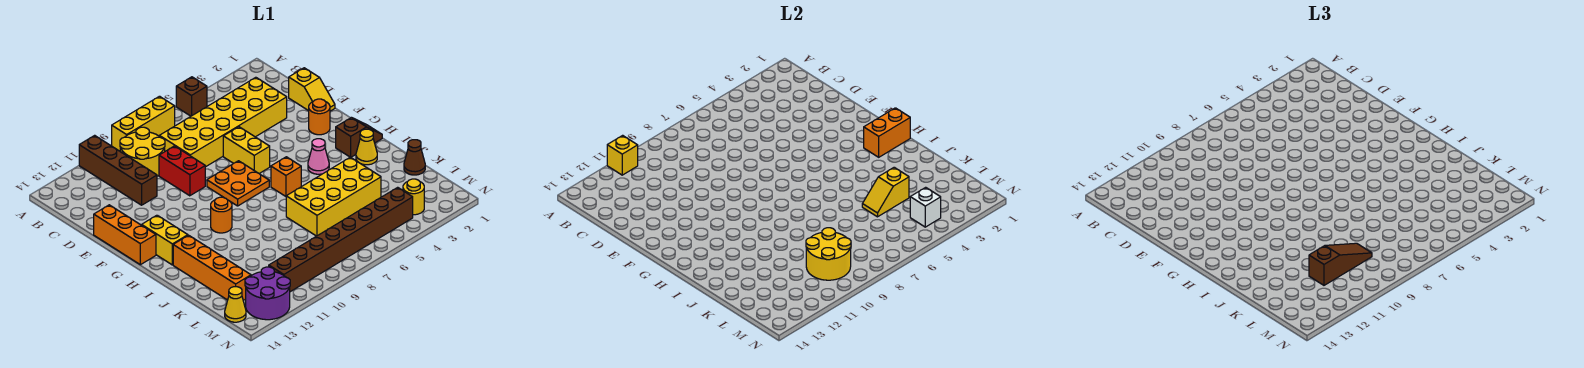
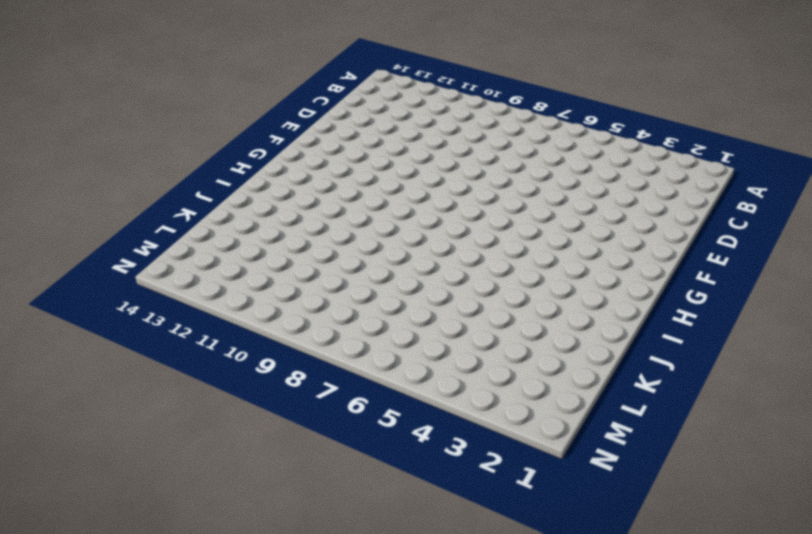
none -> brown brick A5 level 1
none -> yellow brick A7:A9 level 1
none -> brown brick A11:D11 level 1
none -> yellow round brick B9:C10 level 1

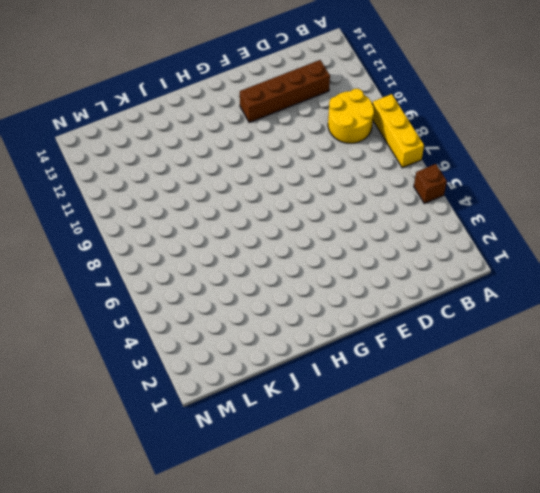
brown brick C12:F12 level 1 -> brown brick A11:D11 level 1
none -> yellow brick C3:D8 level 1
none -> yellow slope D1:E1 level 1 top D
none -> red brick D9:E9 level 1
none -> yellow brick E6:F6 level 1

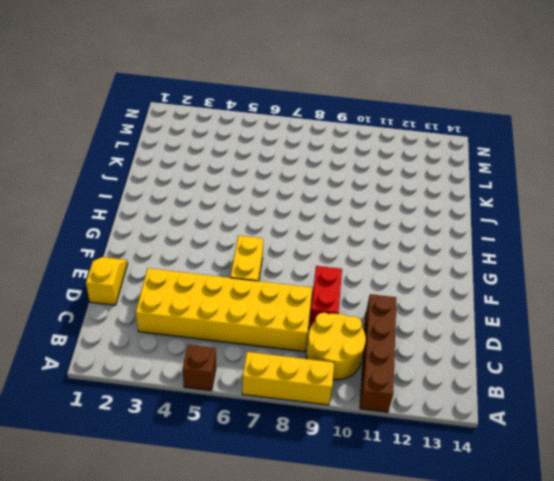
none -> orange brick E14:G14 level 1
none -> orange round brick F2 level 1
none -> orange plate F7:G8 level 1
none -> yellow brick G13:H13 level 1

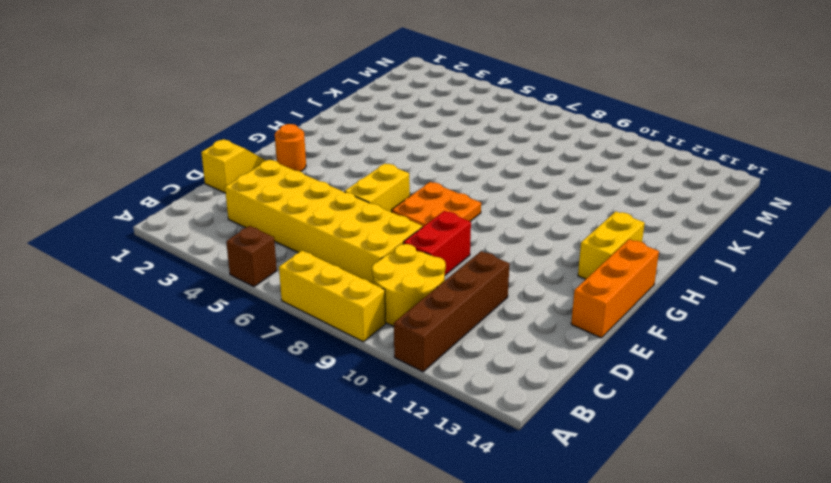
none -> brown slope H1:H2 level 1 top 2
none -> pink cone H4 level 1
none -> orange brick H6 level 1
none -> orange round brick H10 level 1

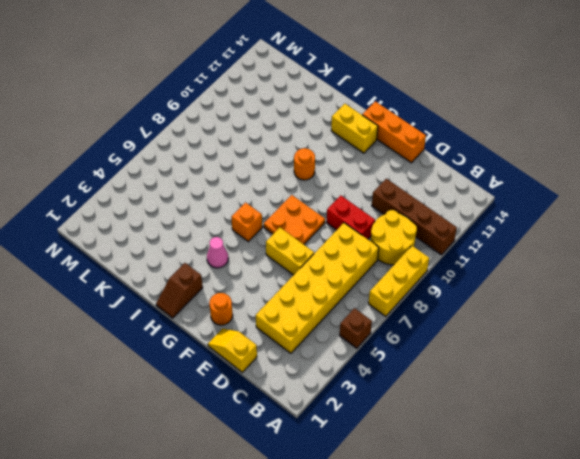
none -> yellow cone I2 level 1
none -> orange brick I13:L13 level 1
none -> yellow brick J4:K7 level 1
none -> brown cone K1 level 1

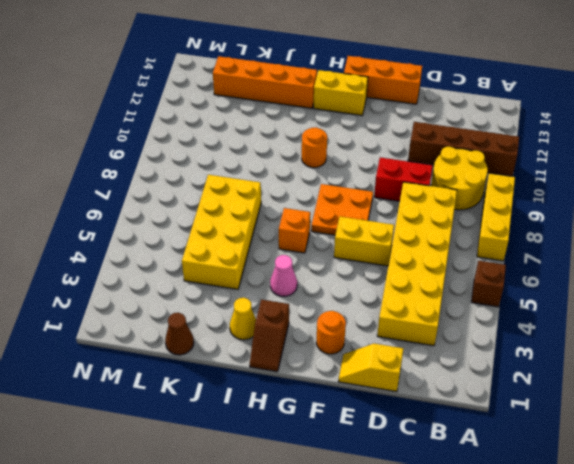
none -> yellow round brick M3 level 1
none -> brown brick M4:M11 level 1
none -> purple round brick M12:N13 level 1
none -> yellow cone M14 level 1

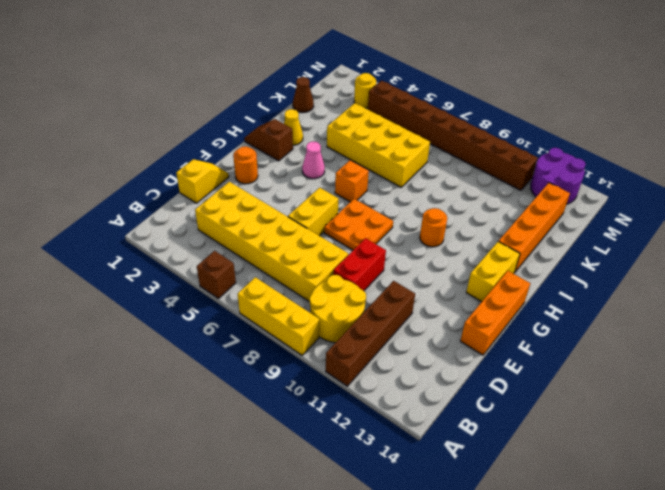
none -> yellow cone M14 level 1
none -> yellow brick A11 level 2
none -> orange brick H1:H2 level 2
none -> yellow slope K4:K5 level 2 top 4

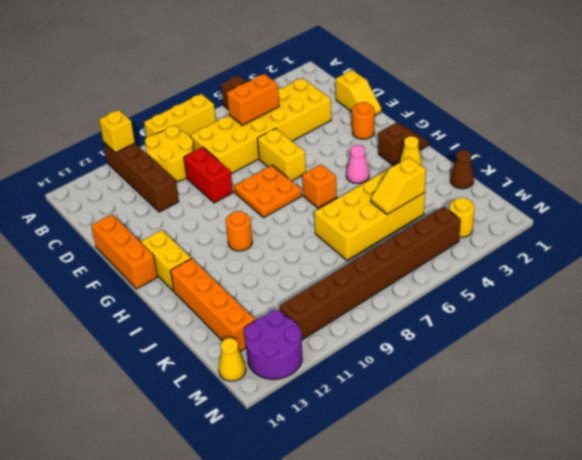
orange brick C5:C6 level 2 -> orange brick H1:H2 level 2
none -> yellow round brick L9:M10 level 2
none -> white brick M4 level 2
none -> brown slope L9:L11 level 3 top 11

